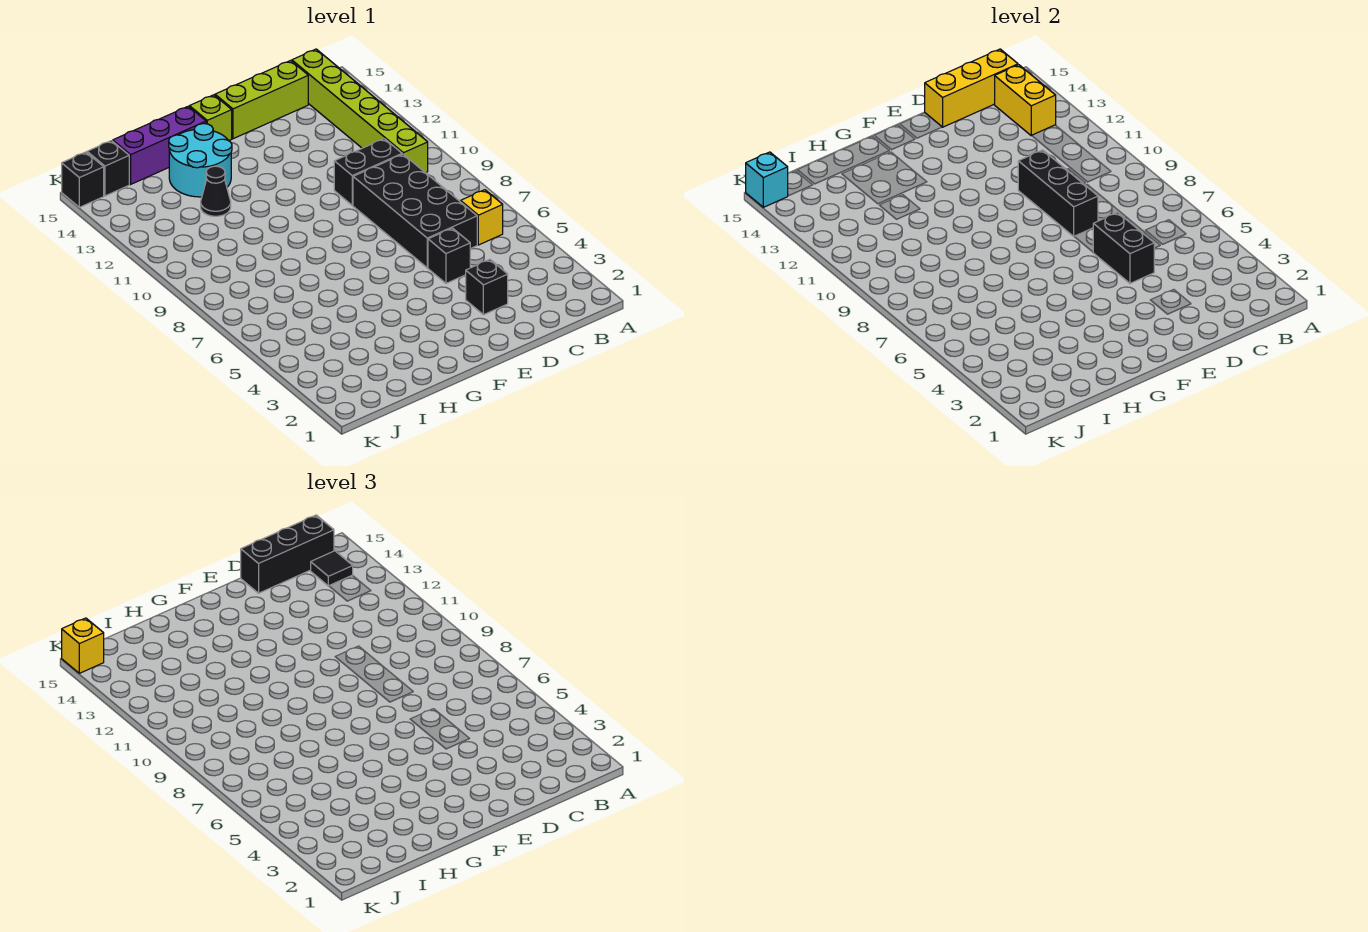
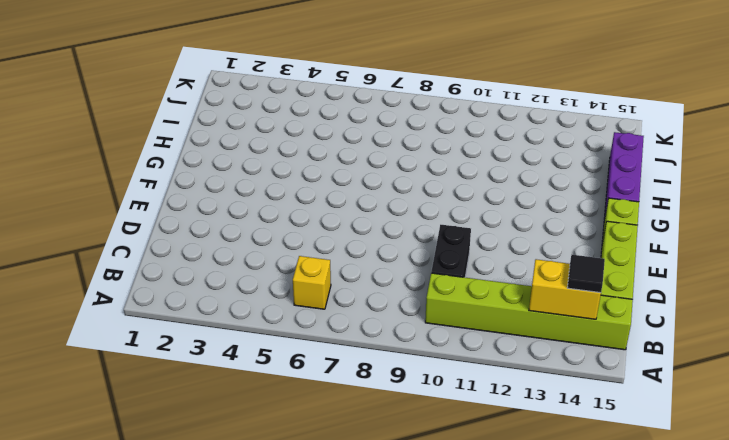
none -> black brick C6:D9 level 1
none -> black brick D3 level 1
none -> black brick D5 level 1

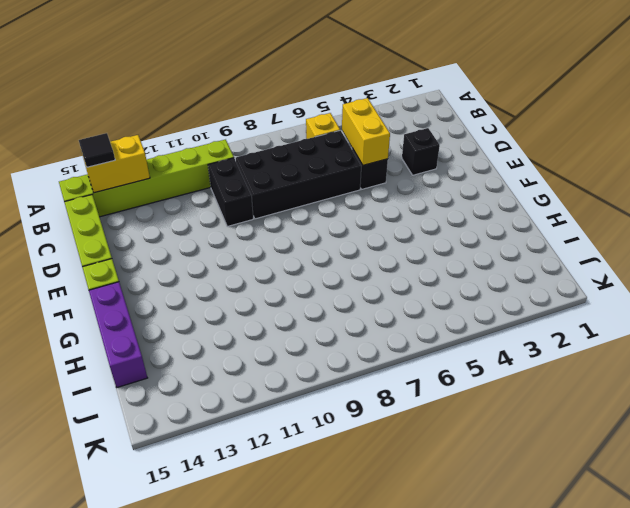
yellow brick C5:D5 level 2 -> black brick D5:D6 level 2
none -> cyan round brick G13:H14 level 1
none -> black cone H12 level 1
none -> black brick J15 level 1

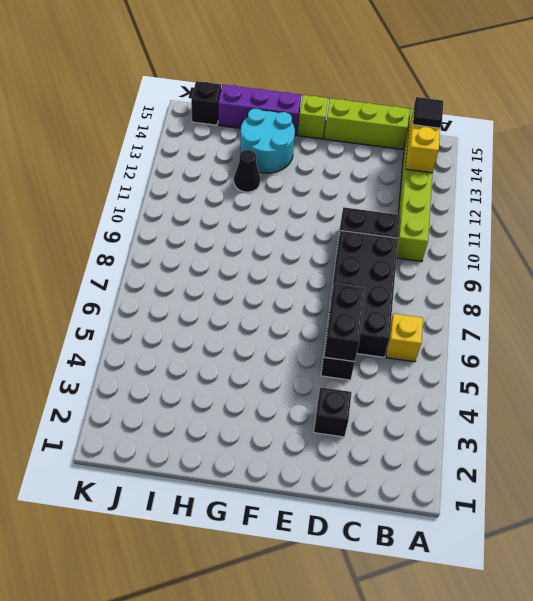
none -> black brick K15 level 1
none -> yellow brick B15:D15 level 2
none -> black brick D8:D10 level 2

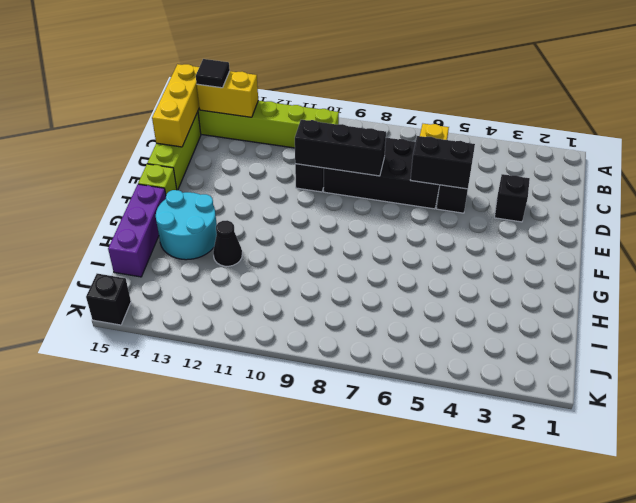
none -> black brick J15 level 1
none -> cyan brick K15 level 2
none -> black brick B15:D15 level 3

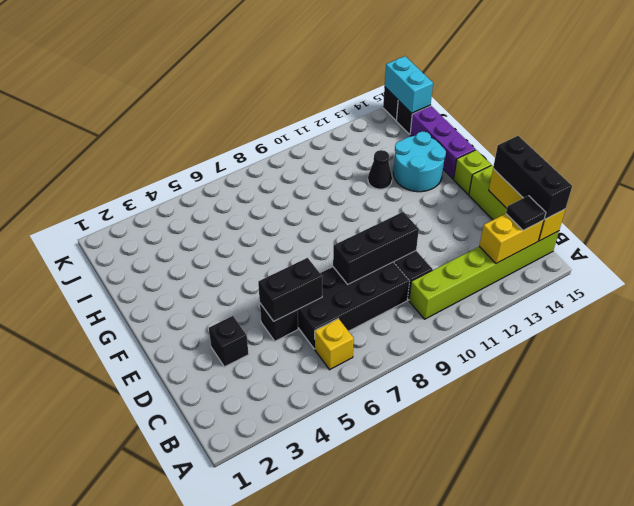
cyan brick J15:K15 level 2 -> cyan brick K15 level 2
none -> yellow brick K15 level 3

